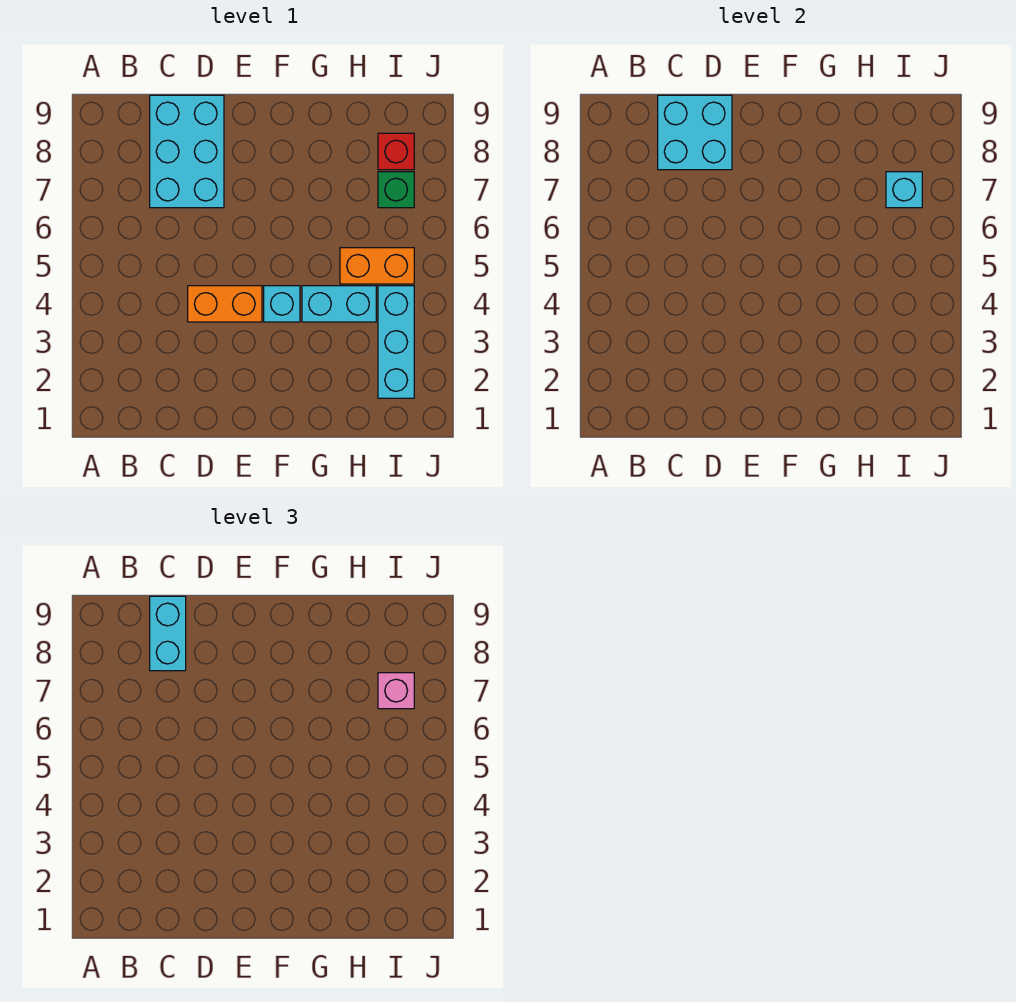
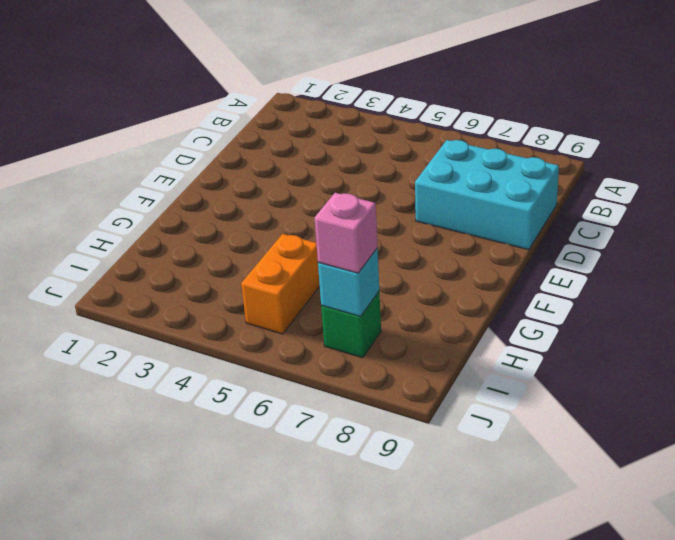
none -> orange brick D4:E4 level 1
none -> cyan brick F4 level 1
none -> cyan brick G4:H4 level 1

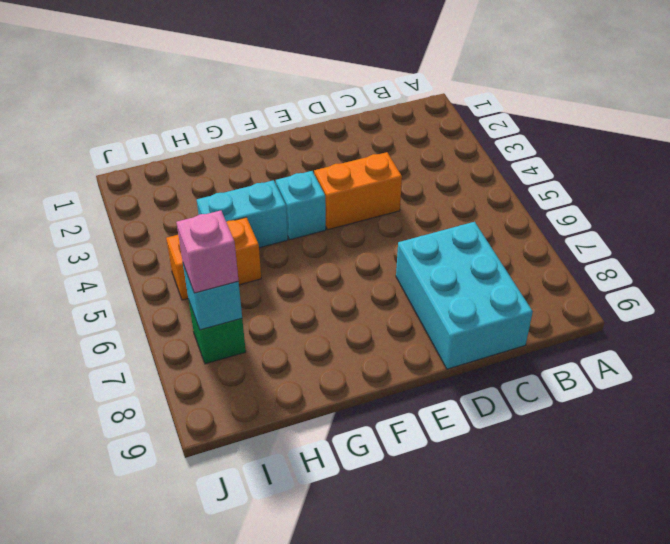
none -> cyan brick I2:I4 level 1
none -> red brick I8 level 1
none -> cyan brick C8:D9 level 2

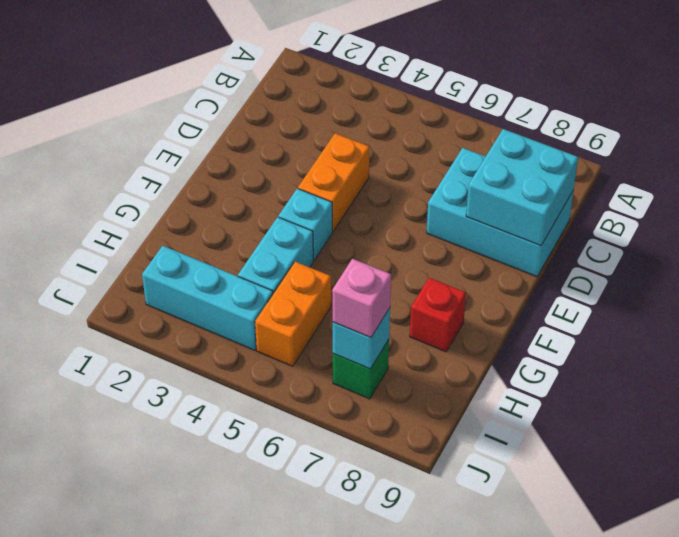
red brick G8 level 1 -> red brick I8 level 1
none -> cyan brick C8:C9 level 3

